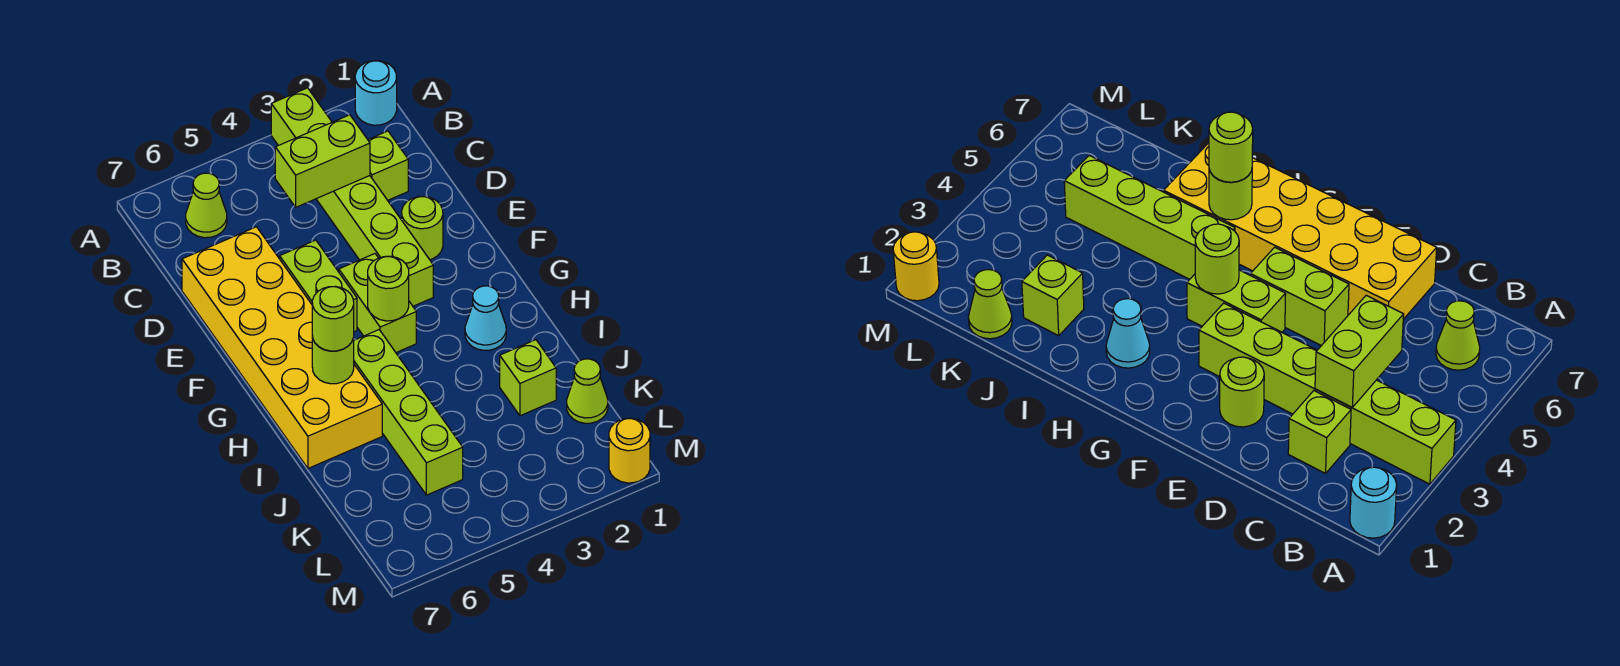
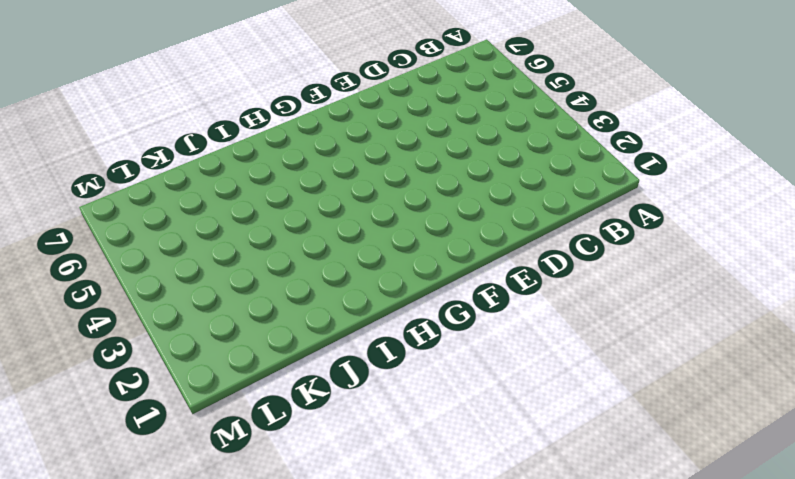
none -> cyan round brick A1 level 1
none -> lime brick A3:F3 level 1
none -> lime cone B6 level 1

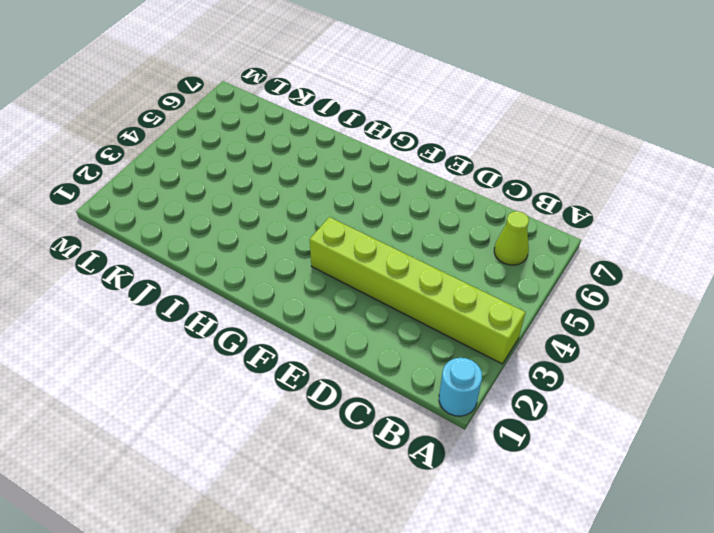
none -> lime brick C2 level 1
none -> yellow brick D6:I7 level 1
none -> lime round brick E2 level 1

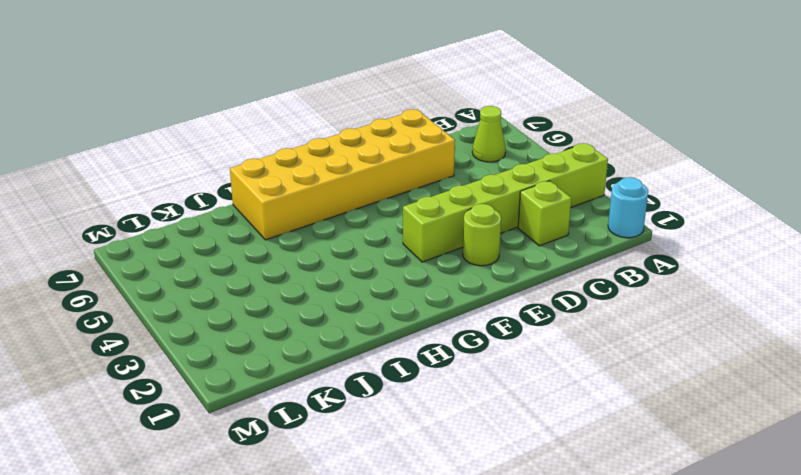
none -> lime brick E5:F5 level 1
none -> lime brick F4:G4 level 1
none -> cyan cone H2 level 1

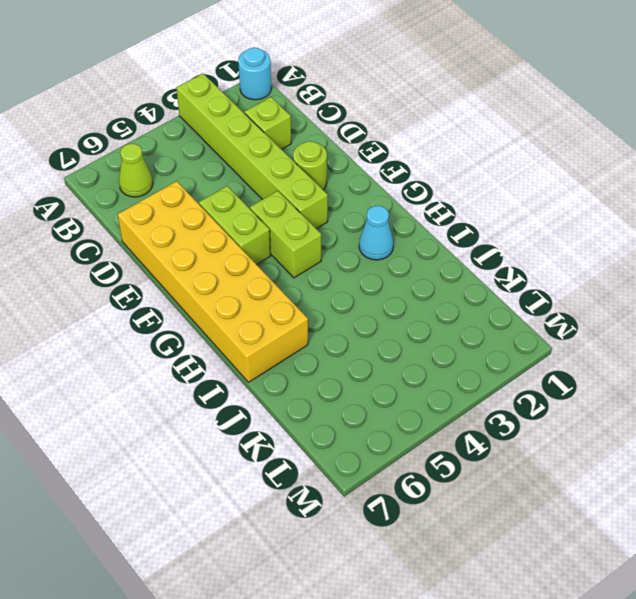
none -> lime brick H5:K5 level 1
none -> lime brick J2 level 1
none -> lime cone K1 level 1

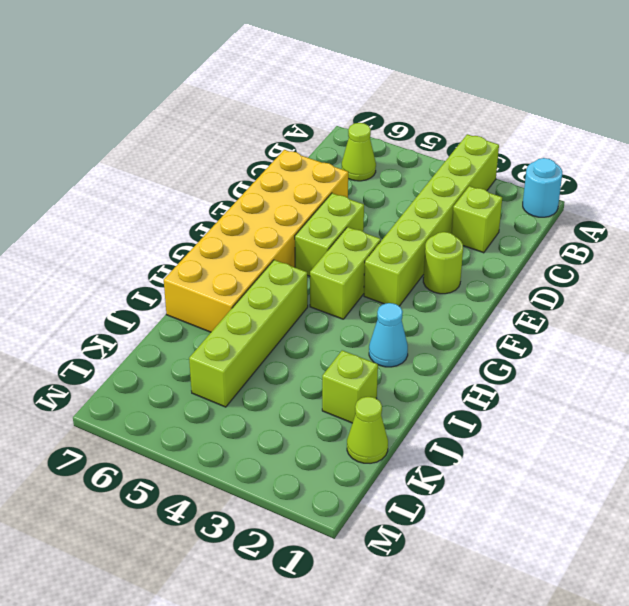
none -> yellow round brick M1 level 1
none -> lime brick C3:C4 level 2
none -> lime round brick G4 level 2

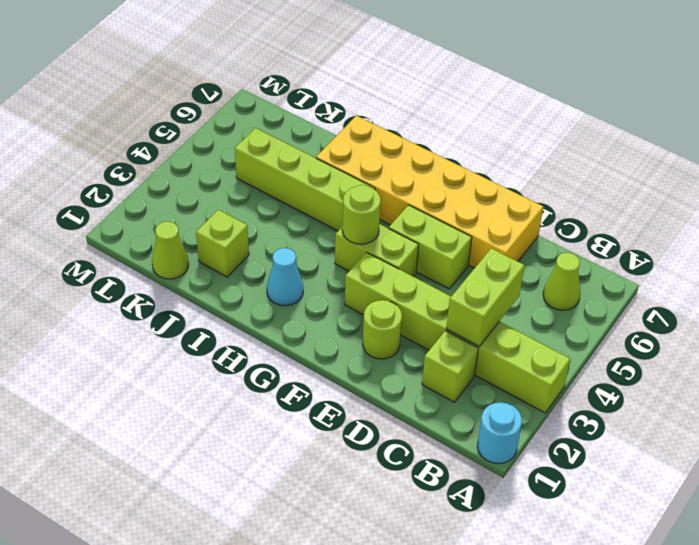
none -> yellow round brick M1 level 1
none -> lime round brick H6 level 2
none -> lime round brick H6 level 3

